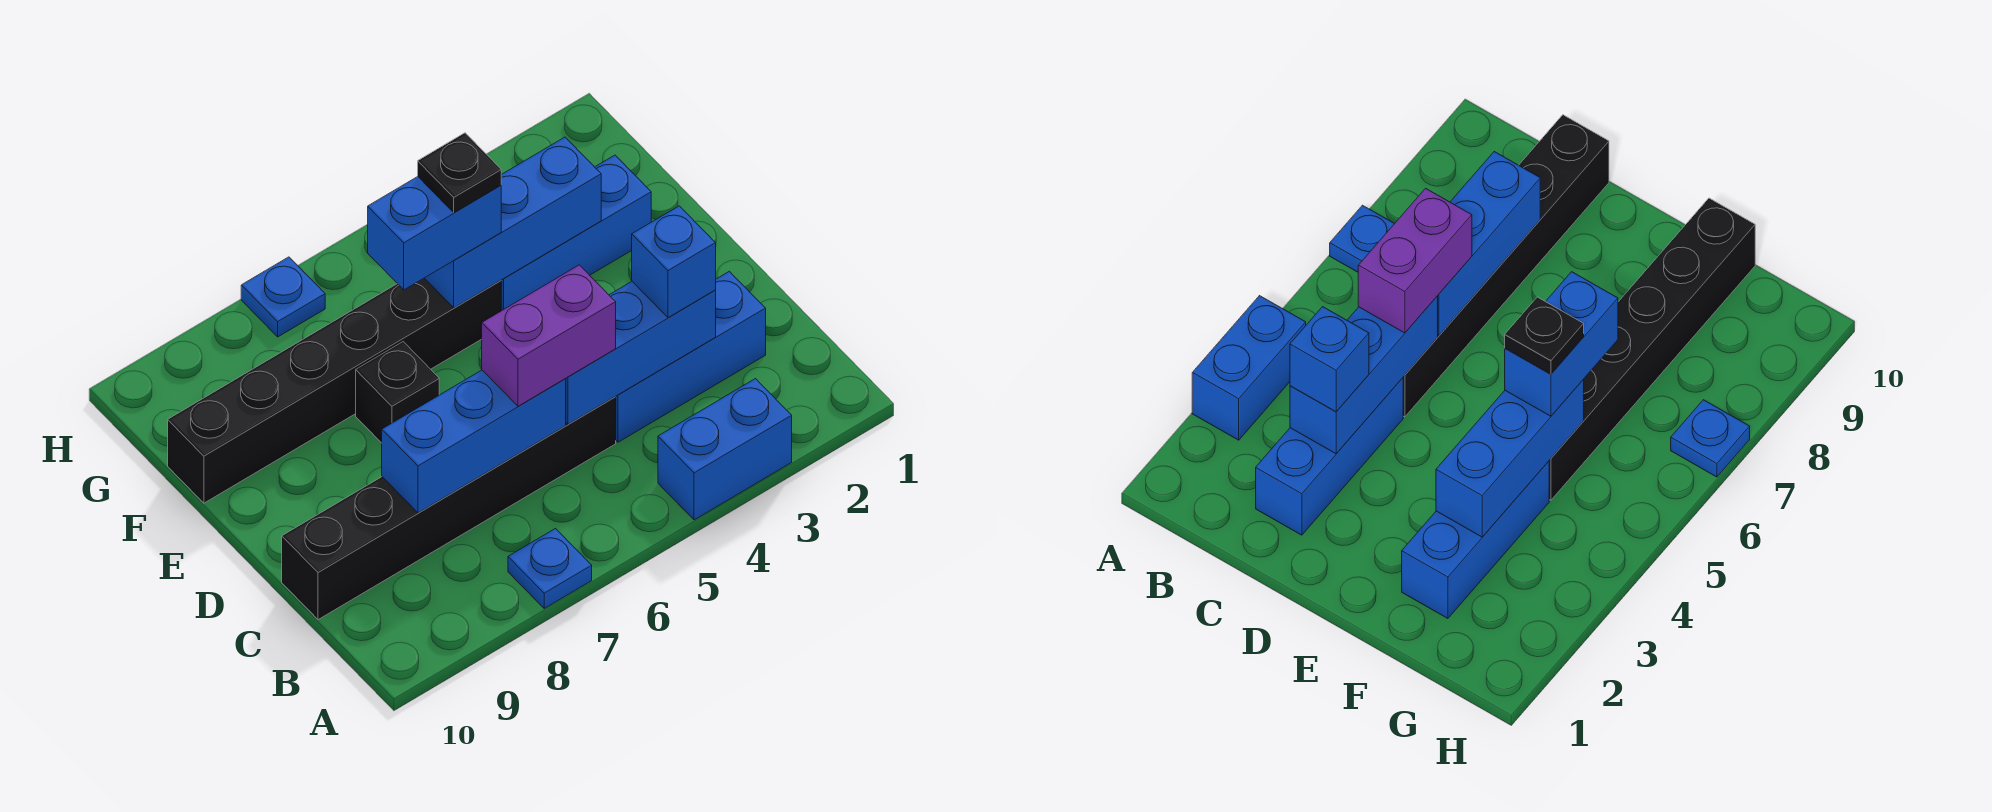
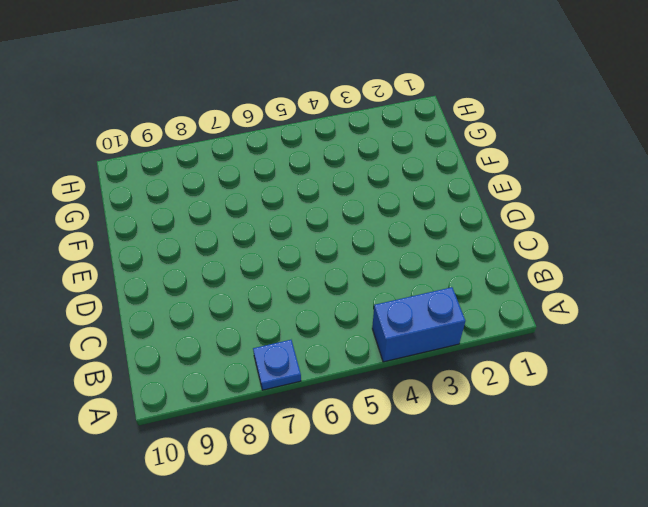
none -> blue brick C2:C4 level 1
none -> black brick C5:C10 level 1
none -> black brick E7 level 1

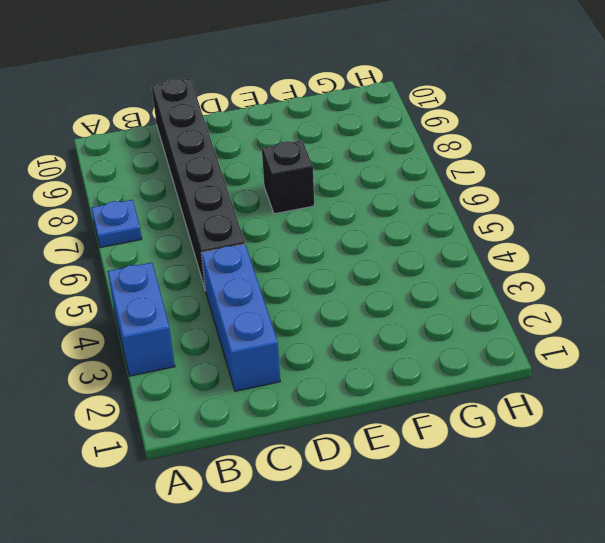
none -> blue brick F2:F4 level 1
none -> black brick F5:F10 level 1
none -> blue plate H7 level 1

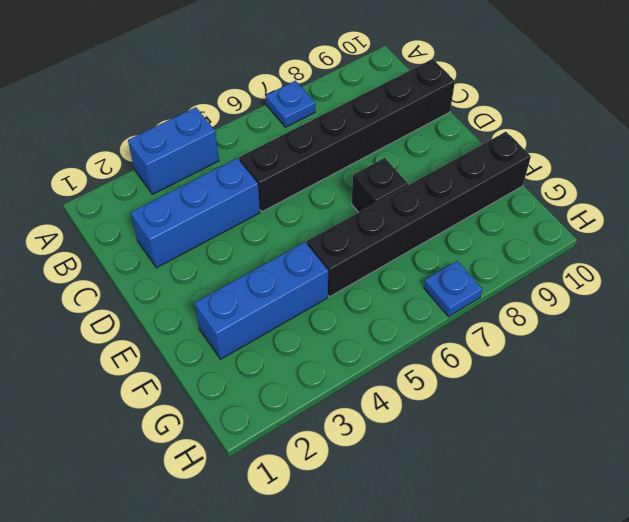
none -> blue brick C3:C5 level 2
none -> blue brick C6:C8 level 2
none -> blue brick F3:F5 level 2

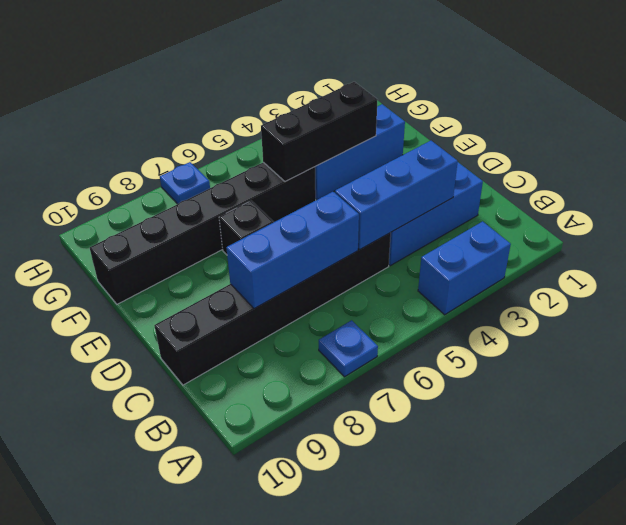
black brick F3:F5 level 2 -> blue brick F3:F5 level 2
none -> blue brick C3 level 3
none -> purple brick C5:C6 level 3
none -> blue brick F5:F6 level 3

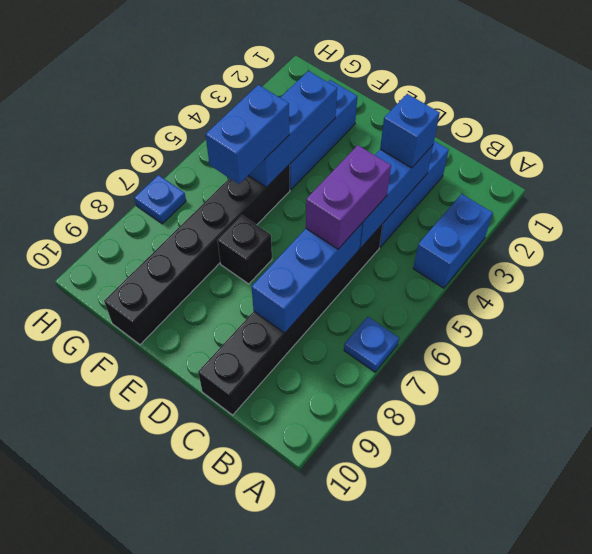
none -> black plate F5 level 4

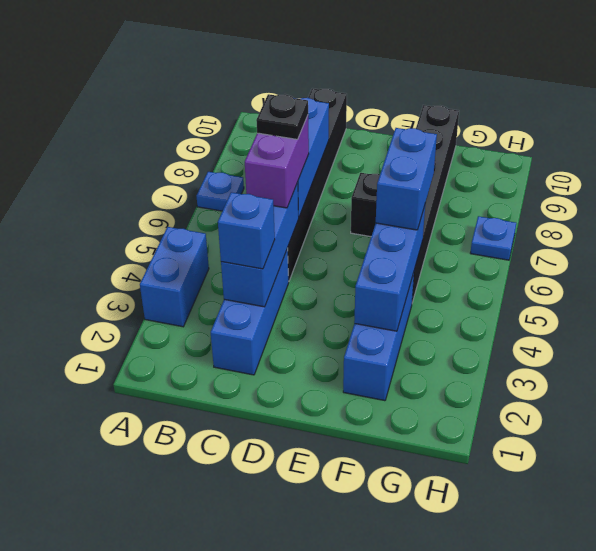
black plate C6 level 4 -> black plate F5 level 4

